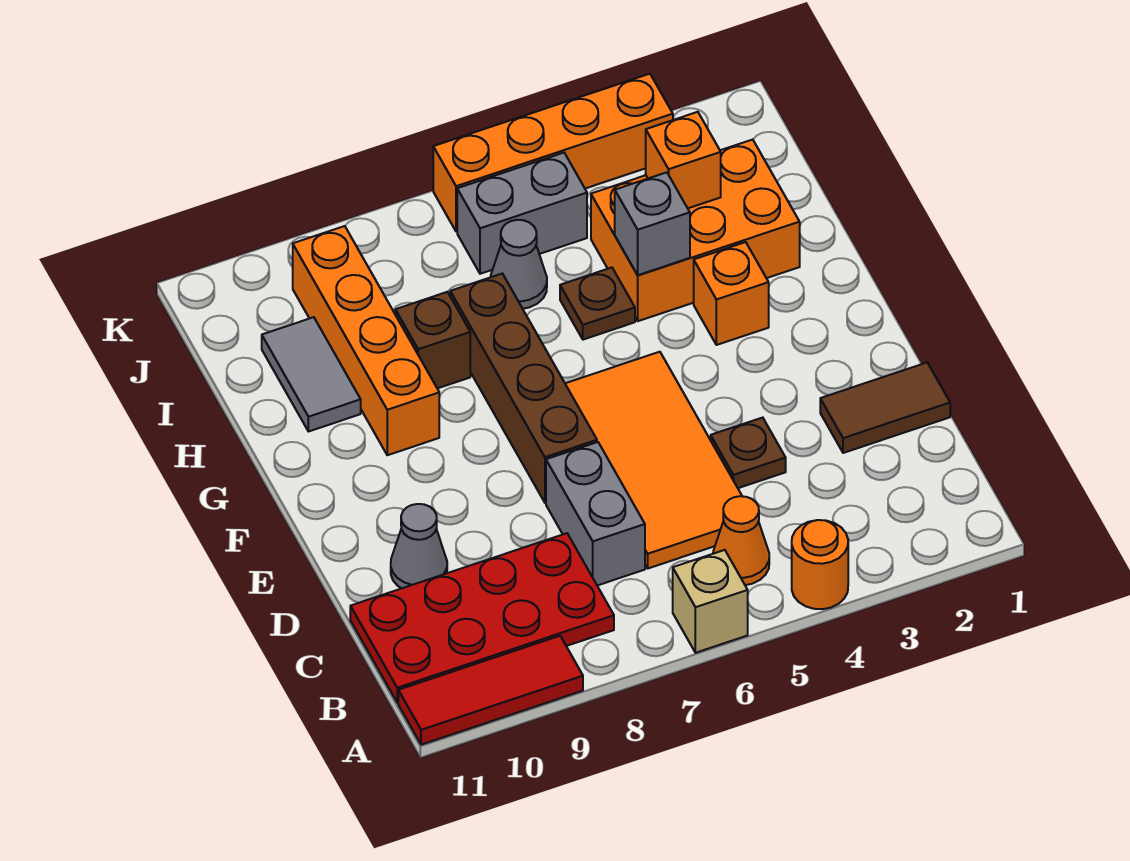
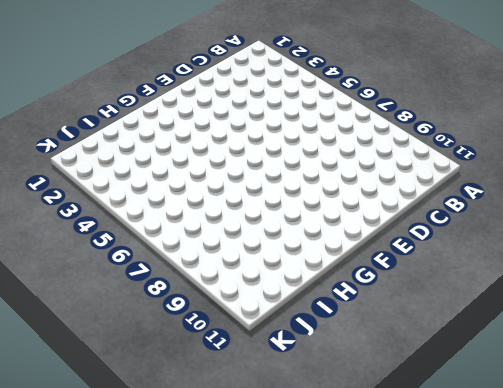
none -> orange round brick A4 level 1
none -> tan brick A6 level 1
none -> red tile A9:A11 level 1

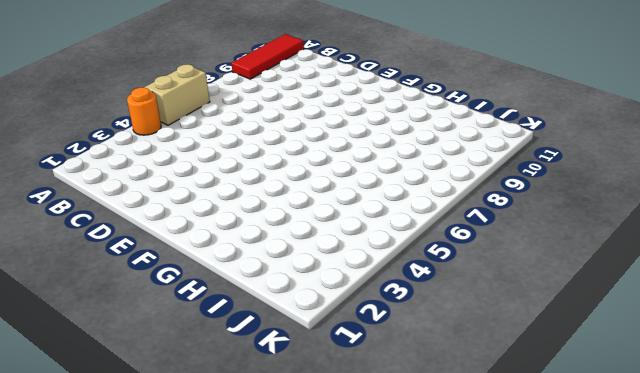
tan brick A5:A6 level 1 -> tan brick A6 level 1
none -> orange cone B5 level 1
none -> red plate B8:C11 level 1
none -> orange tile C5:F6 level 1

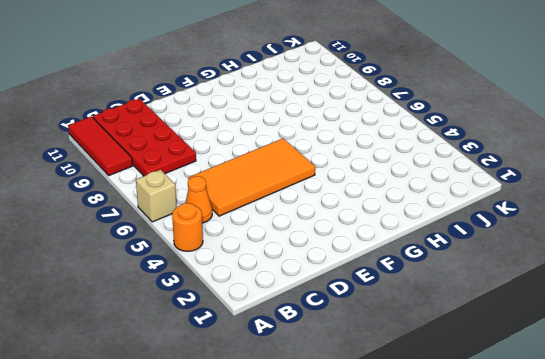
none -> grey brick C7:D7 level 1
none -> brown tile D1:D2 level 1
none -> brown plate D4 level 1

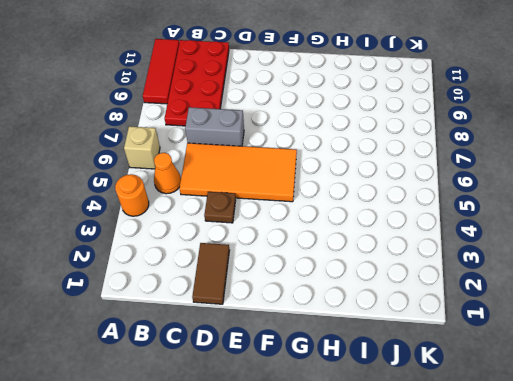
none -> grey cone D10 level 1
none -> brown brick E7:H7 level 1
none -> orange brick G3 level 1

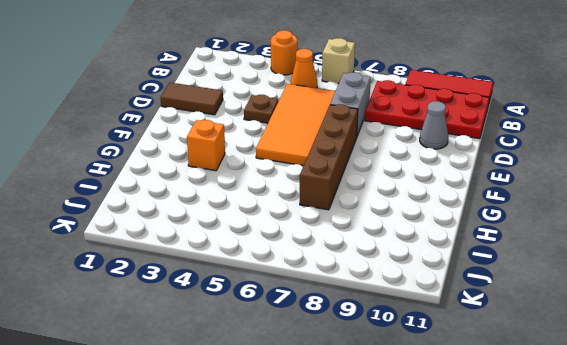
none -> orange brick G9:J9 level 1
none -> orange brick H2:I4 level 1
none -> brown plate H5 level 1

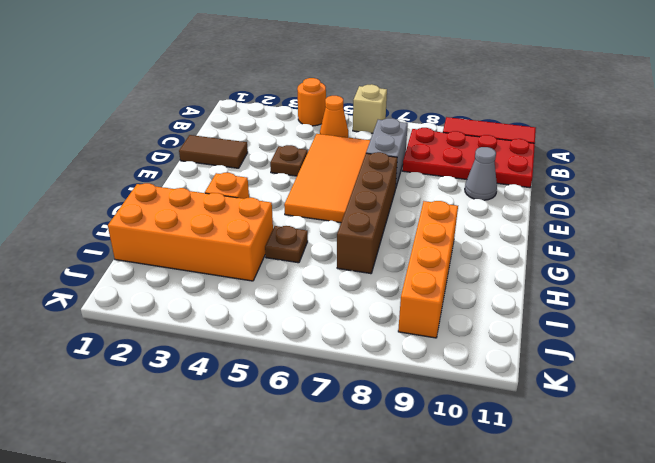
orange brick H1:I4 level 1 -> orange brick H2:I4 level 1
none -> brown brick H8 level 1
none -> grey tile H10:I10 level 1
none -> grey cone I6 level 1

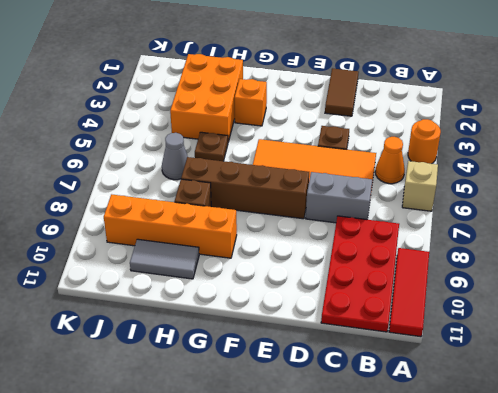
none -> grey cone D10 level 1
none -> grey brick J5:J6 level 1
none -> orange brick K3:K6 level 1

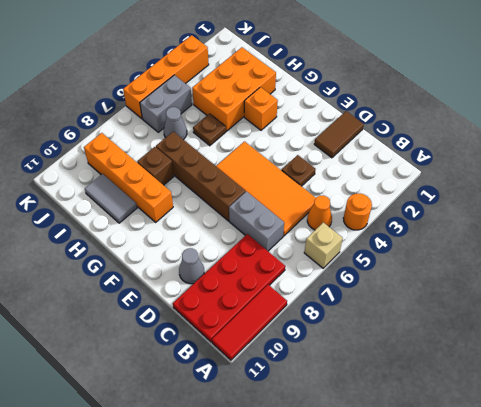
none -> grey brick H4 level 2
none -> orange brick I3 level 2

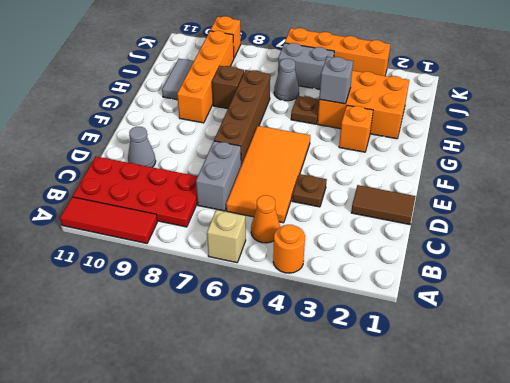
orange brick K9 level 1 -> orange brick I3 level 2

